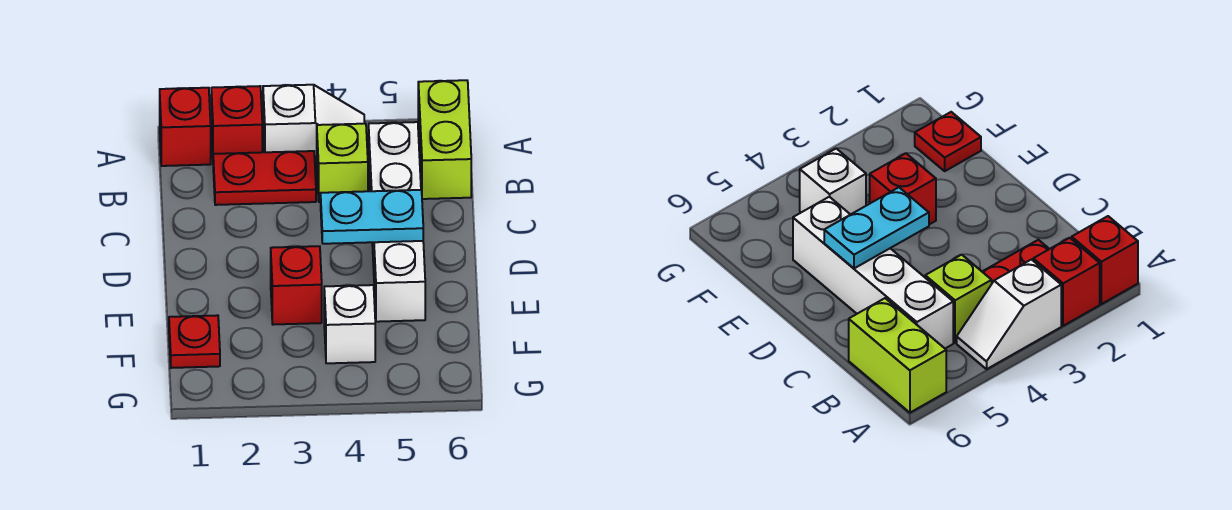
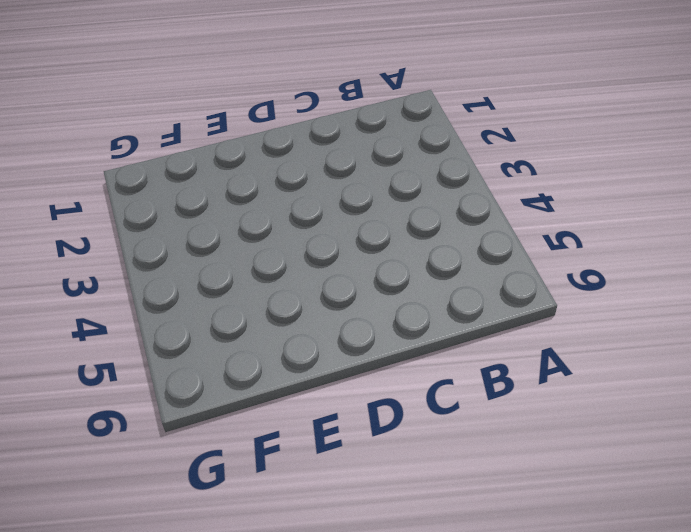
none -> red brick A1 level 1
none -> red brick A2 level 1

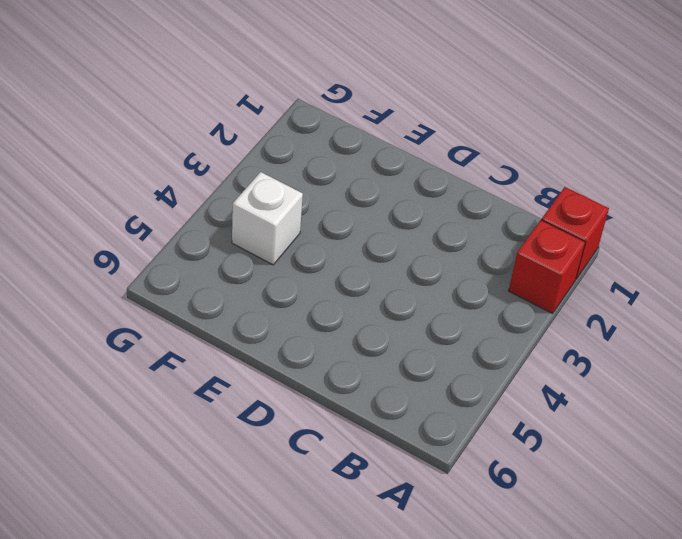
none -> white slope A3:A4 level 1 top 3
none -> lime brick A6:B6 level 1

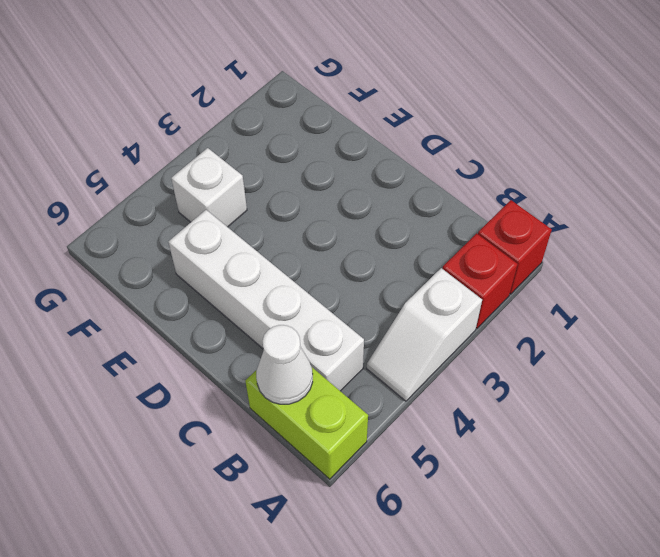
white cone B6 level 2 -> none
none -> red plate B2:B3 level 1
none -> lime brick B4 level 1

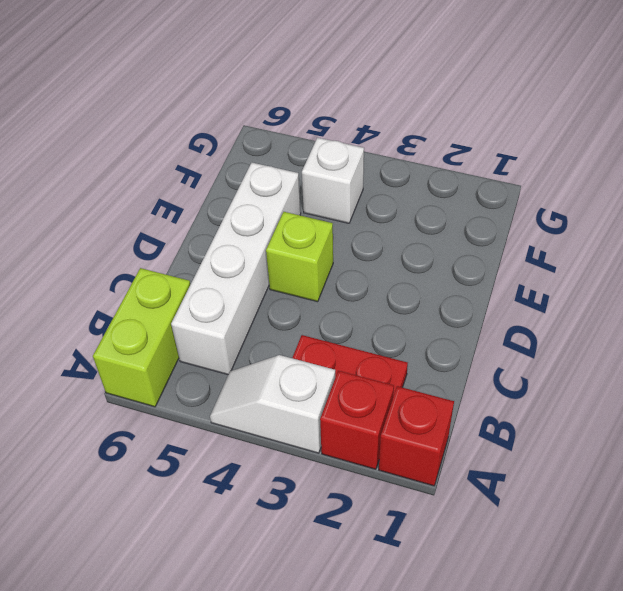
lime brick D4 level 1 -> lime brick B4 level 1
none -> red brick E3 level 1
none -> red plate F1 level 1

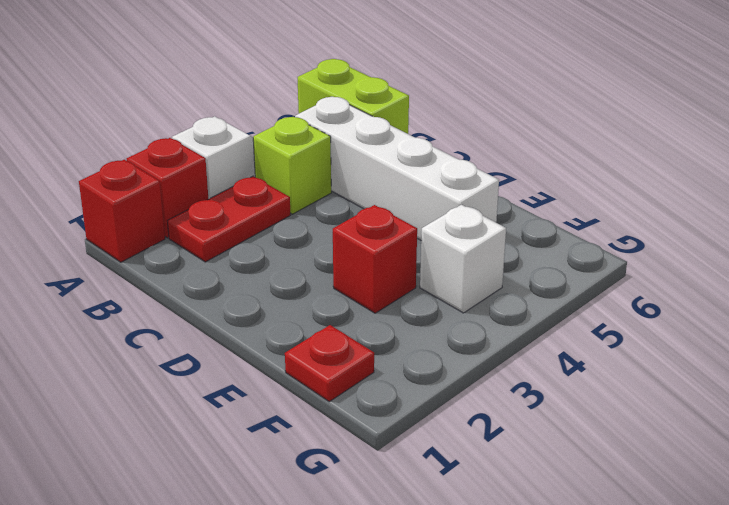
none -> cyan plate D4:D5 level 2

